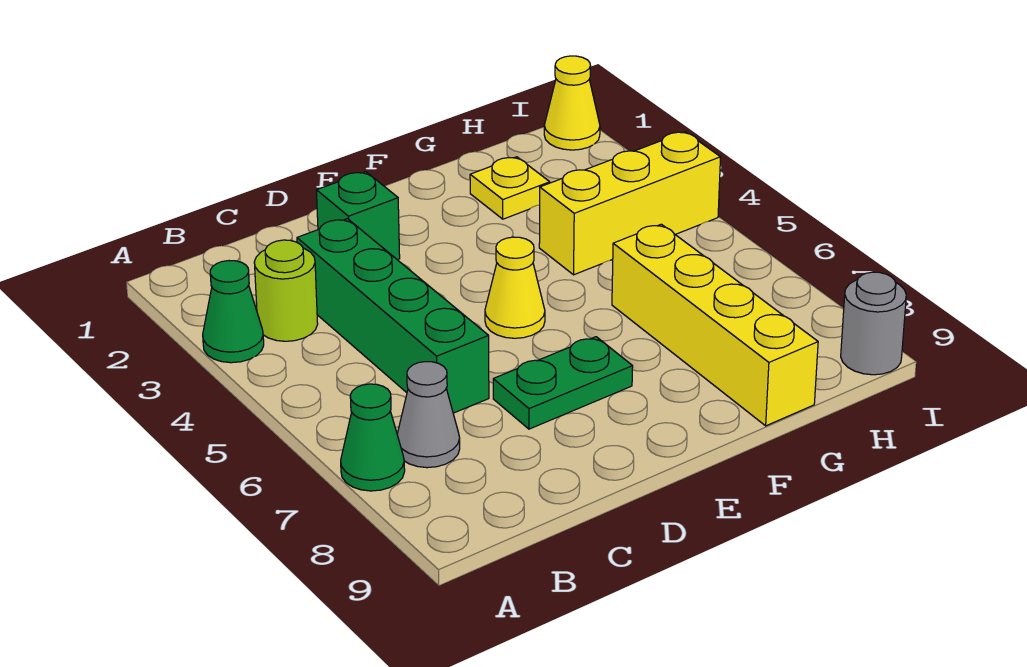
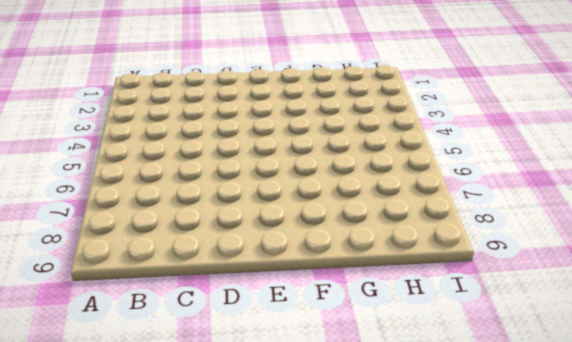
none -> green cone A3 level 1
none -> green cone A7 level 1
none -> lime round brick B3 level 1

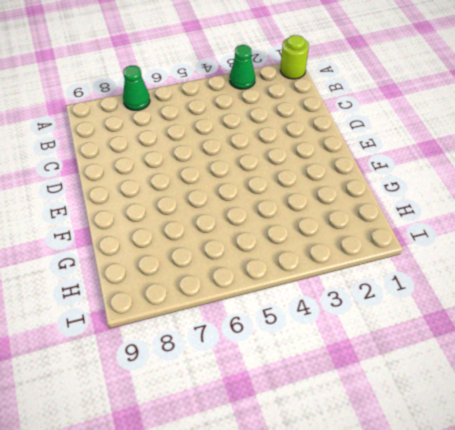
lime round brick A1 level 1 -> lime round brick B3 level 1
none -> grey cone B7 level 1
none -> green brick C3:C6 level 1
none -> green brick D2 level 1

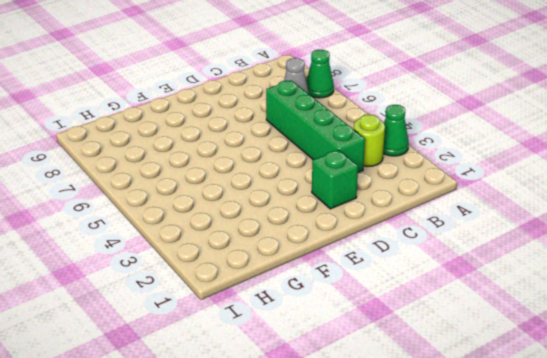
none -> green plate D7:E7 level 1
none -> yellow cone E5 level 1
none -> yellow plate G2 level 1

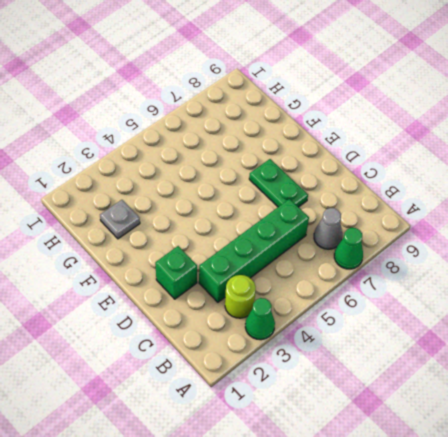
grey plate G2 level 1 -> yellow plate G2 level 1
none -> yellow cone E5 level 1
none -> yellow brick G4:I4 level 1
none -> yellow brick G6:G9 level 1

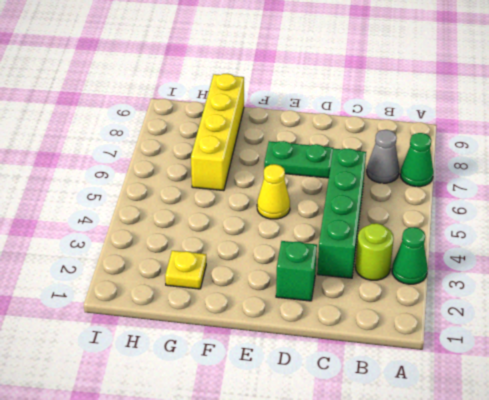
none -> yellow brick G4:I4 level 1
none -> yellow cone I1 level 1
none -> grey round brick I9 level 1

